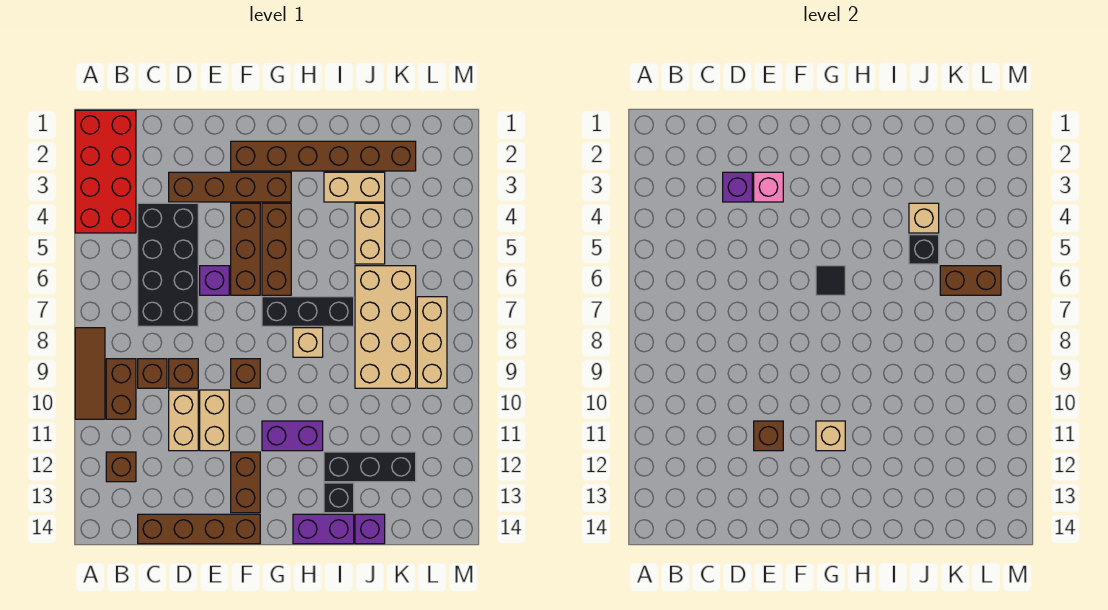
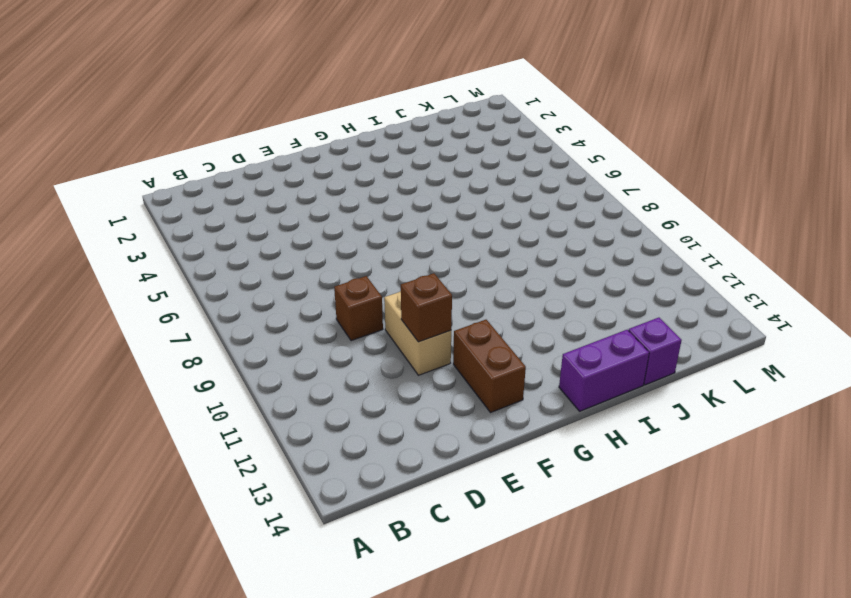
none -> red brick A1:B4 level 1
none -> brown tile A8:A10 level 1
none -> brown brick B9:B10 level 1
none -> brown brick B12 level 1

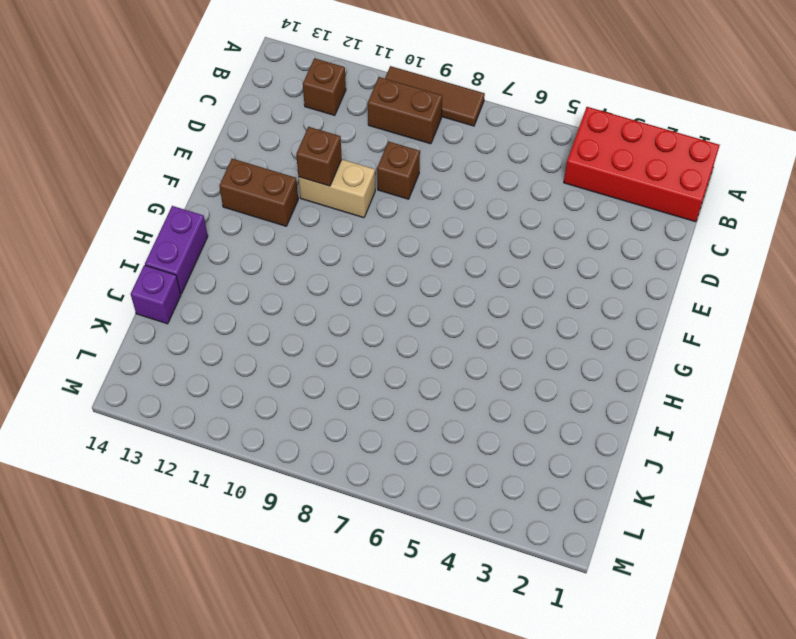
none -> black brick C4:D7 level 1
none -> brown brick C9 level 1
none -> brown brick C14:F14 level 1
none -> brown brick D3:G3 level 1

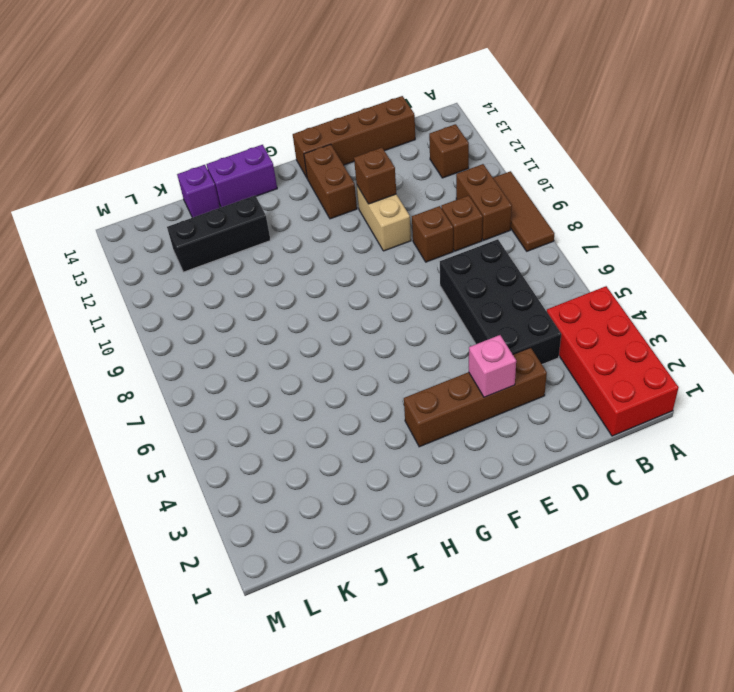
none -> tan brick D10:D11 level 1
none -> purple brick E6 level 1
none -> brown brick F2:K2 level 1
none -> brown brick F4:F6 level 1

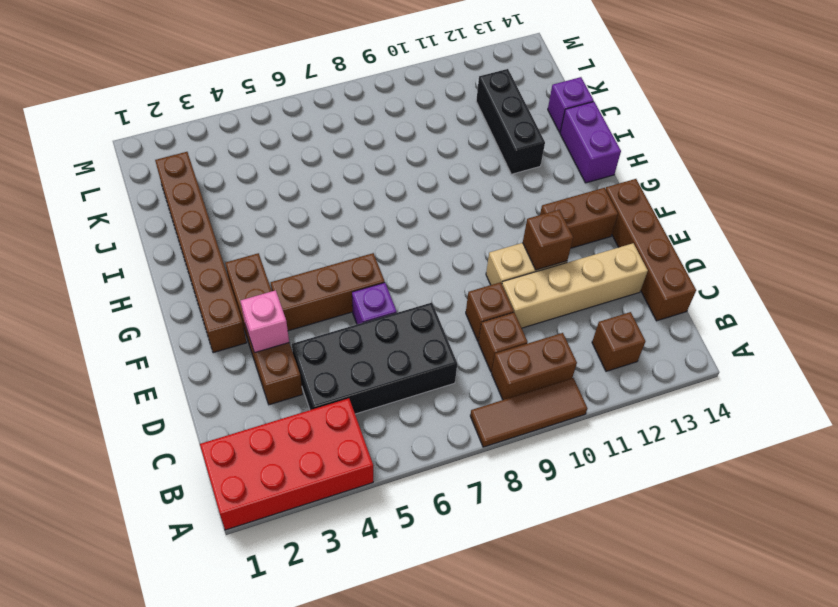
tan brick D10:D13 level 1 -> tan brick D10:D11 level 1
none -> brown brick F9 level 1
none -> brown brick G4:G6 level 1
none -> black brick G7:I7 level 1
none -> purple brick G11:H11 level 1

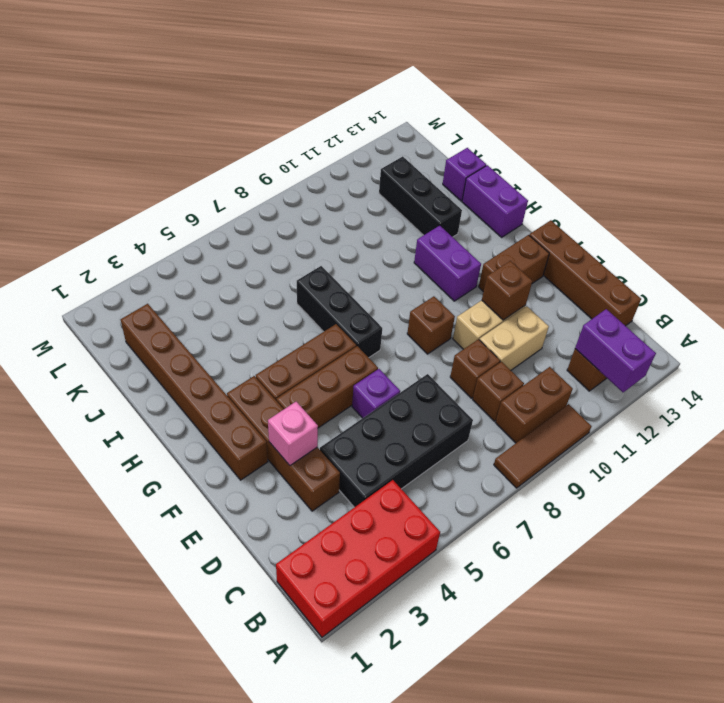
purple brick A12:B12 level 2 -> none
none -> tan brick H8 level 1
none -> tan brick I3:J3 level 1
none -> black brick I13 level 1
none -> tan brick J4:J5 level 1

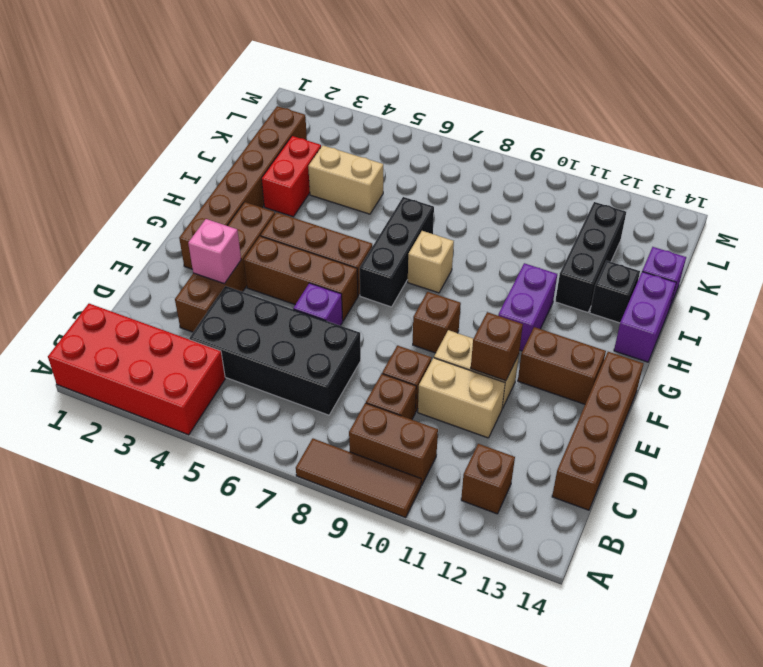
red brick I3:J3 level 1 -> tan brick I3:J3 level 1
none -> tan brick J6:K9 level 1
none -> tan brick L7:L9 level 1
none -> purple brick D3 level 2
none -> black tile G6 level 2

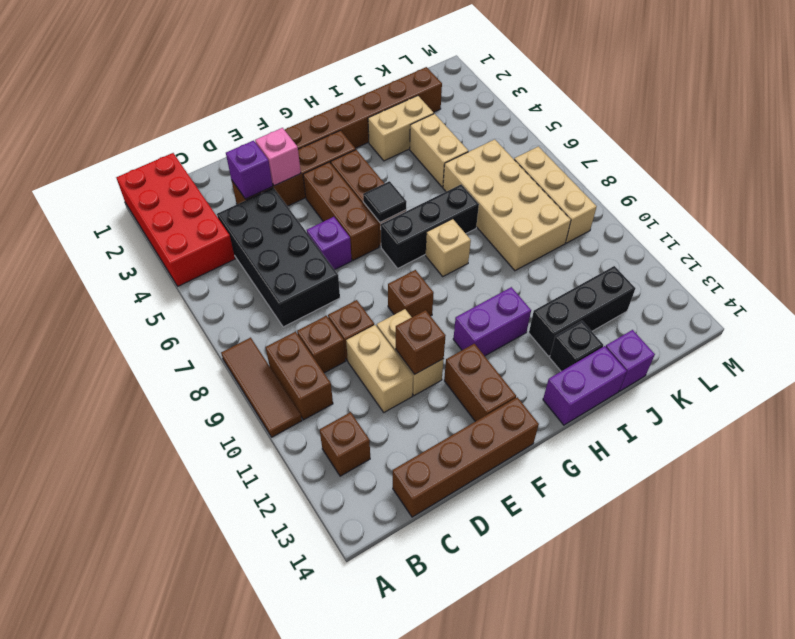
none -> tan brick G11 level 2
none -> tan brick J4 level 2
none -> black brick J5 level 2
none -> brown brick K6:L6 level 2

